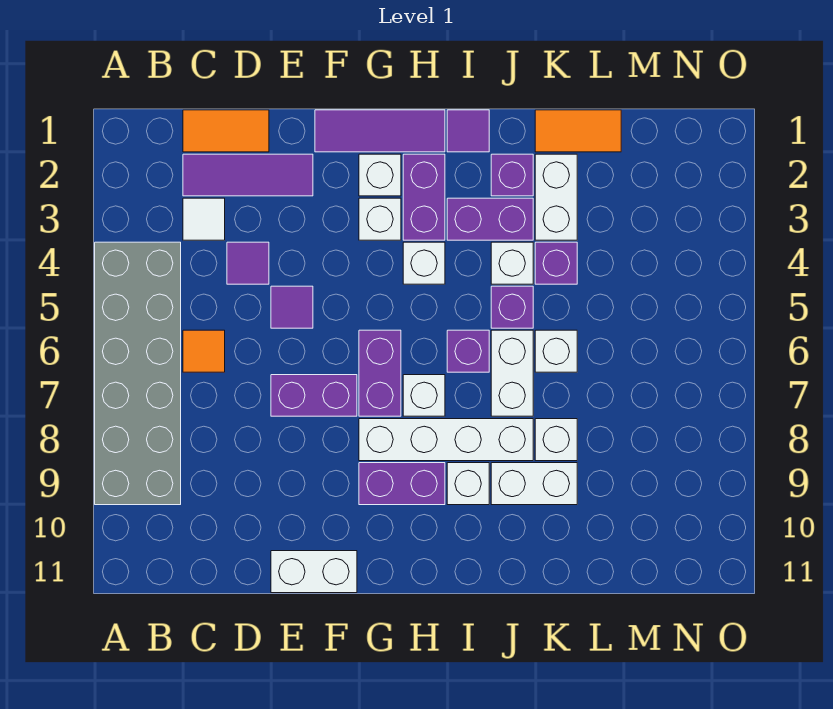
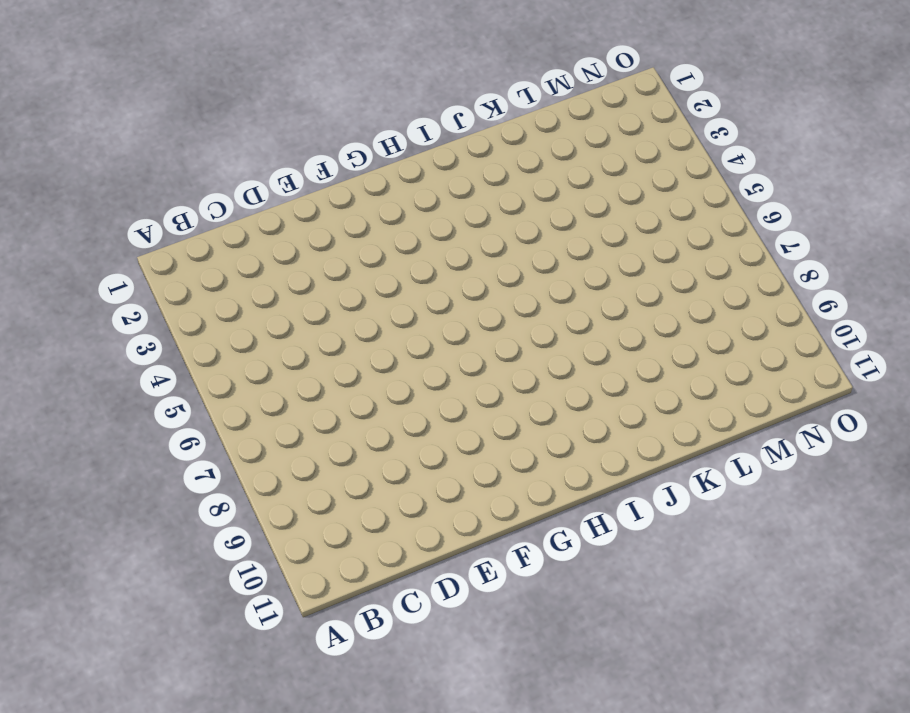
none -> grey brick A4:B9 level 1
none -> orange tile C1:D1 level 1
none -> purple tile C2:E2 level 1
none -> white tile C3 level 1

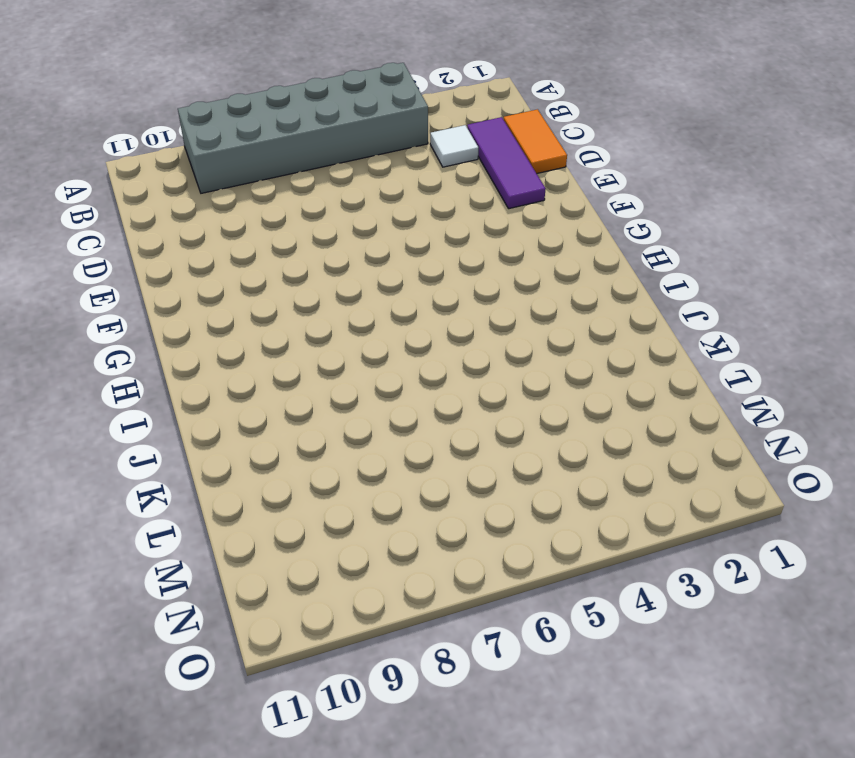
none -> orange tile C6 level 1
none -> purple tile D4 level 1
none -> purple tile E5 level 1
none -> purple brick E7:F7 level 1

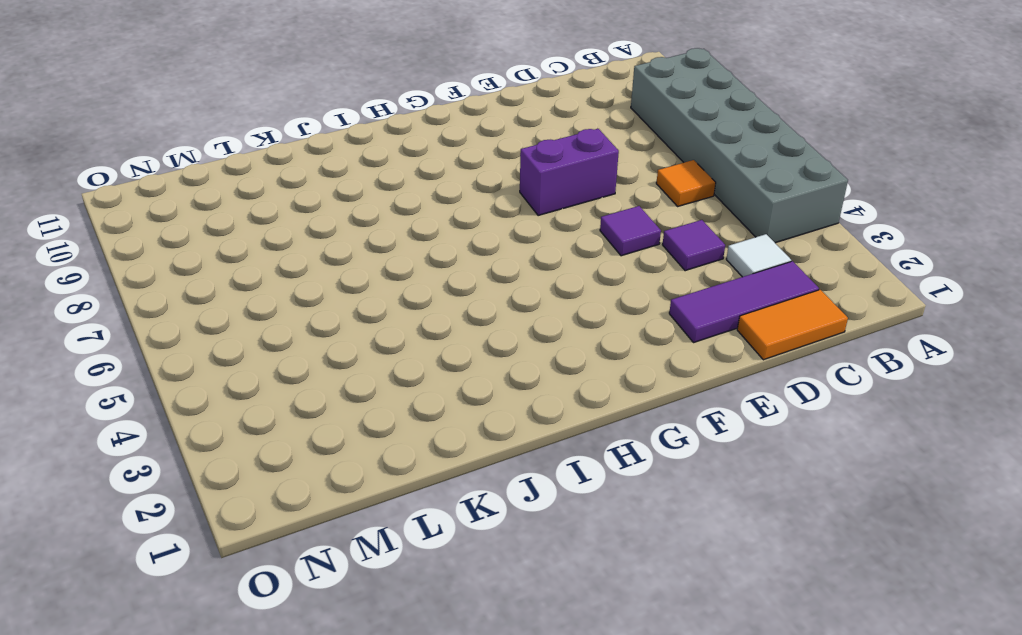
none -> white brick E11:F11 level 1
none -> purple tile F1:H1 level 1
none -> white brick G2 level 1
none -> white brick G3 level 1

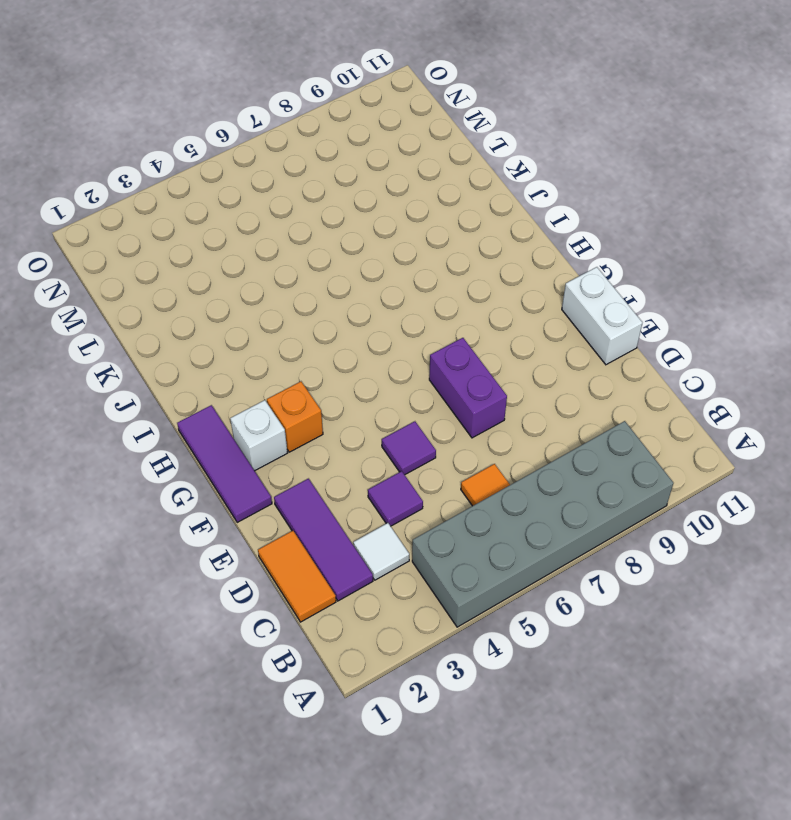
orange brick G3 level 1 -> white brick G3 level 1
none -> purple brick G6:G7 level 1
none -> white brick G8:J8 level 1
none -> purple brick G9:H9 level 1
none -> purple brick H2:H3 level 1

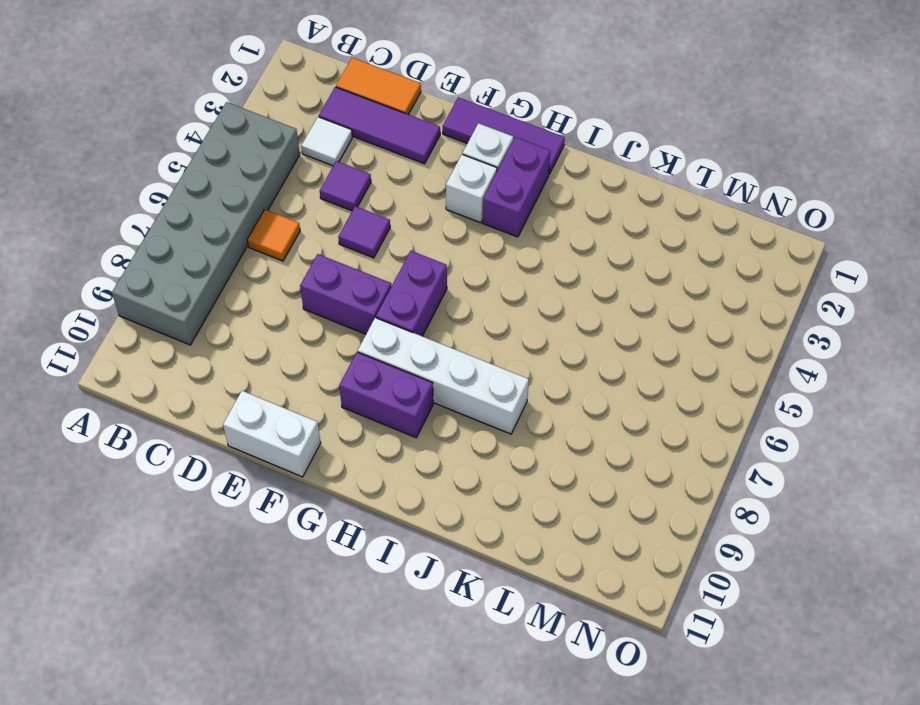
none -> white brick H4 level 1
none -> white brick H7 level 1
none -> purple tile I1 level 1
none -> purple brick I3:J3 level 1

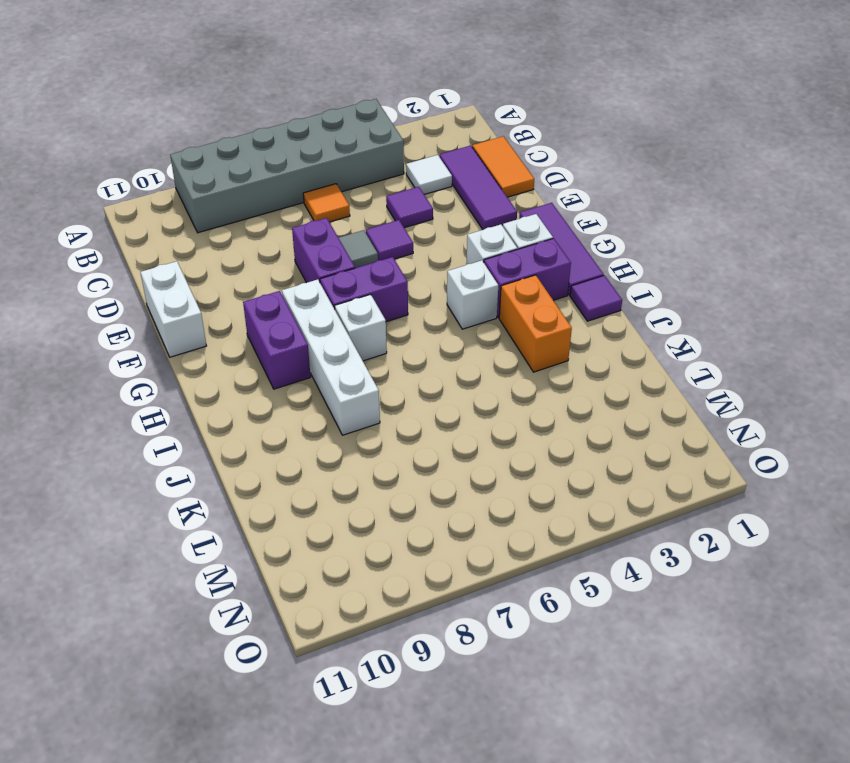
grey tile E6 level 1 -> none
orange brick I3:J3 level 1 -> purple brick I3:J3 level 1
none -> purple brick I6 level 1
none -> white brick I9 level 1
none -> purple brick J2 level 1
none -> white brick J4 level 1

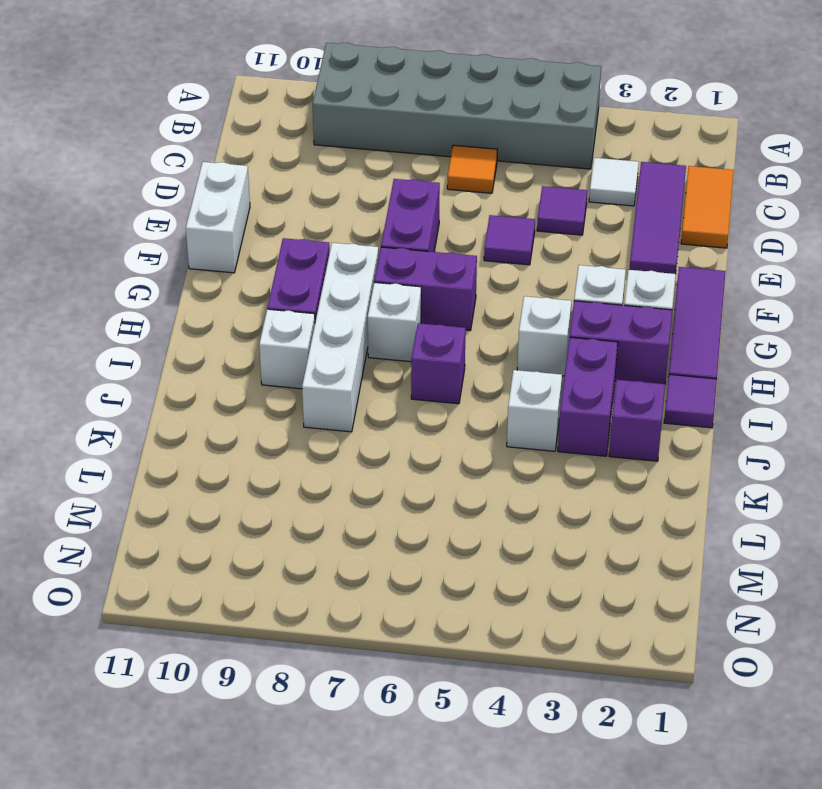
none -> purple brick J5 level 1
none -> white brick J6:J7 level 1
none -> white brick J9:K9 level 1
none -> orange tile K1:L1 level 1

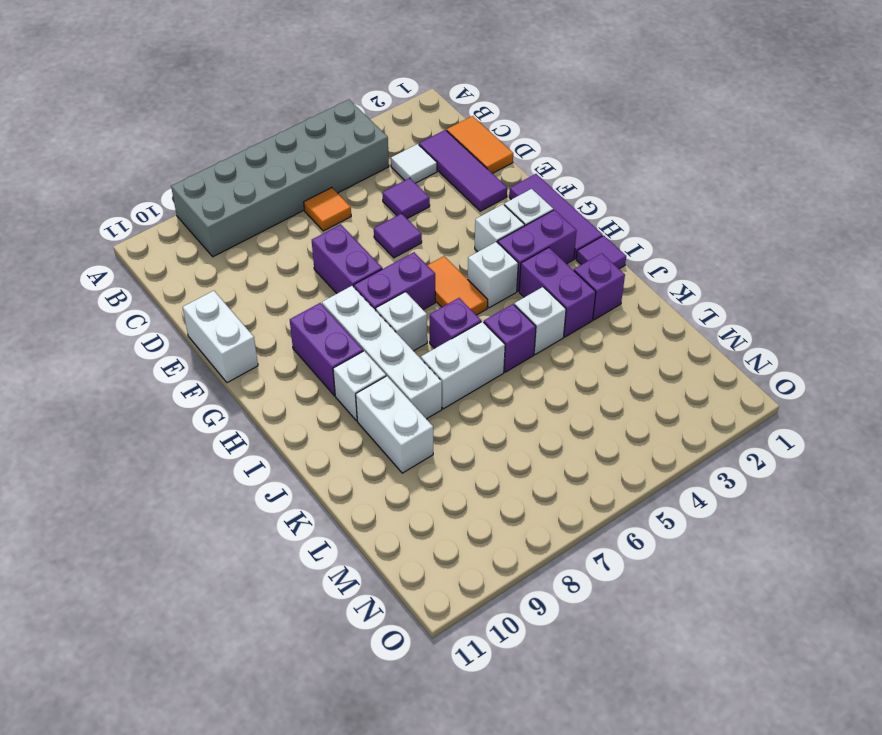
orange tile G5:H5 level 1 -> orange tile K1:L1 level 1
none -> white brick K2:K3 level 1
none -> purple brick K4 level 1
none -> white brick K6 level 1
none -> white brick K8 level 1

